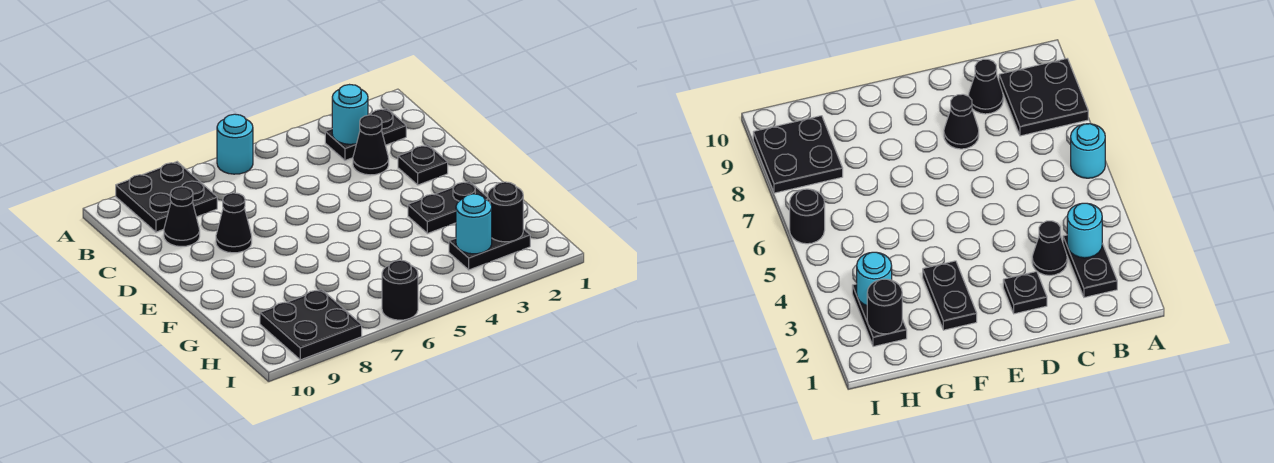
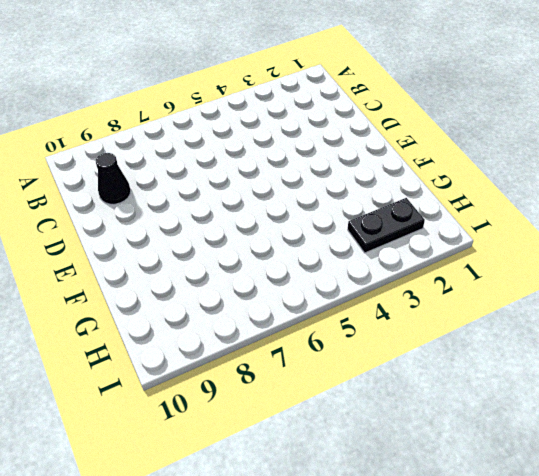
none -> cyan round brick A6 level 1
none -> black plate A8:B9 level 1
none -> black plate B2:B3 level 1

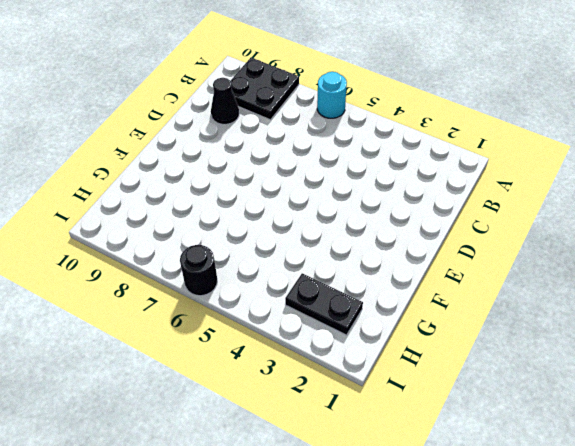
none -> black plate B2:B3 level 1
none -> black cone C3 level 1
none -> black plate D2 level 1

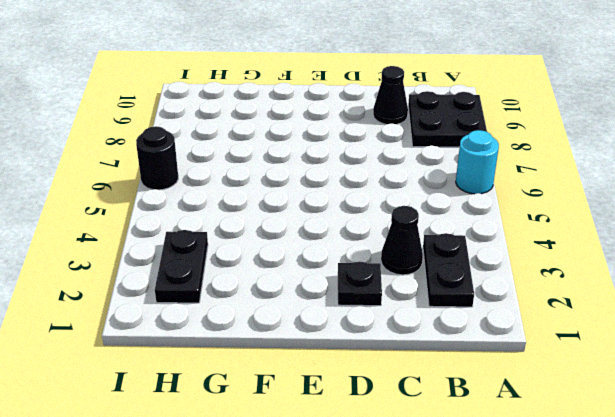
none -> black cone D8 level 1
none -> black plate F2:F3 level 1
none -> black plate H8:I9 level 1

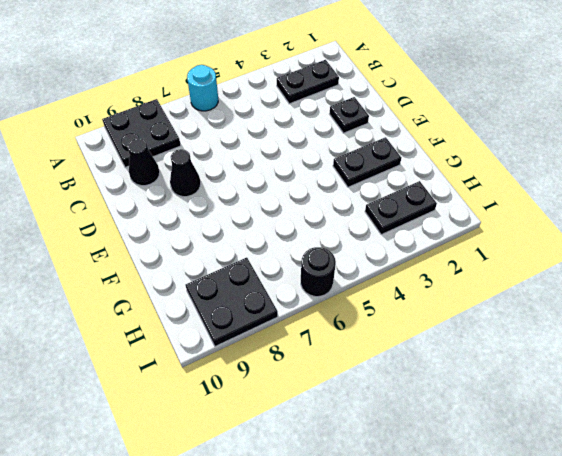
none -> black cone C3 level 1
none -> cyan round brick B3 level 2
none -> black round brick H2 level 2

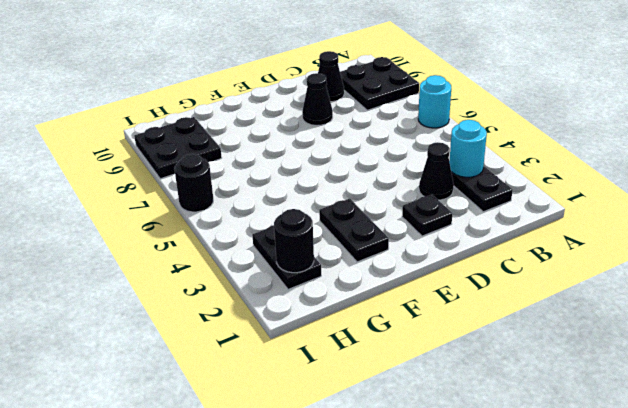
none -> cyan round brick H3 level 2

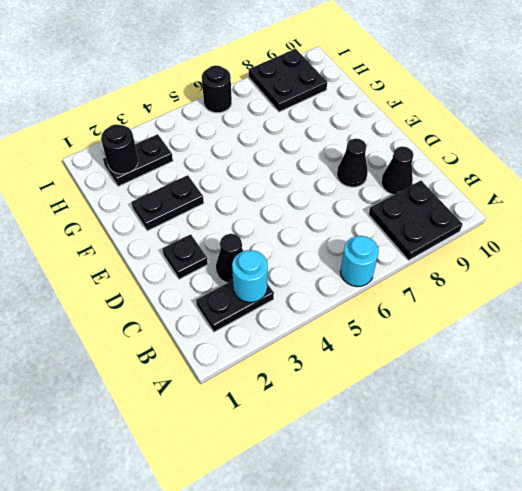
none -> cyan round brick H3 level 2

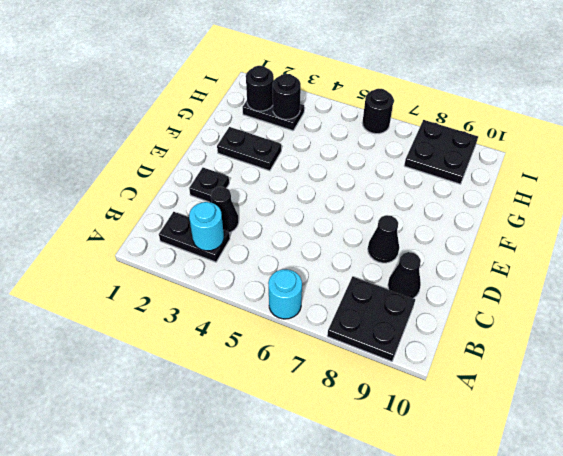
black round brick H3 level 2 -> cyan round brick H3 level 2

